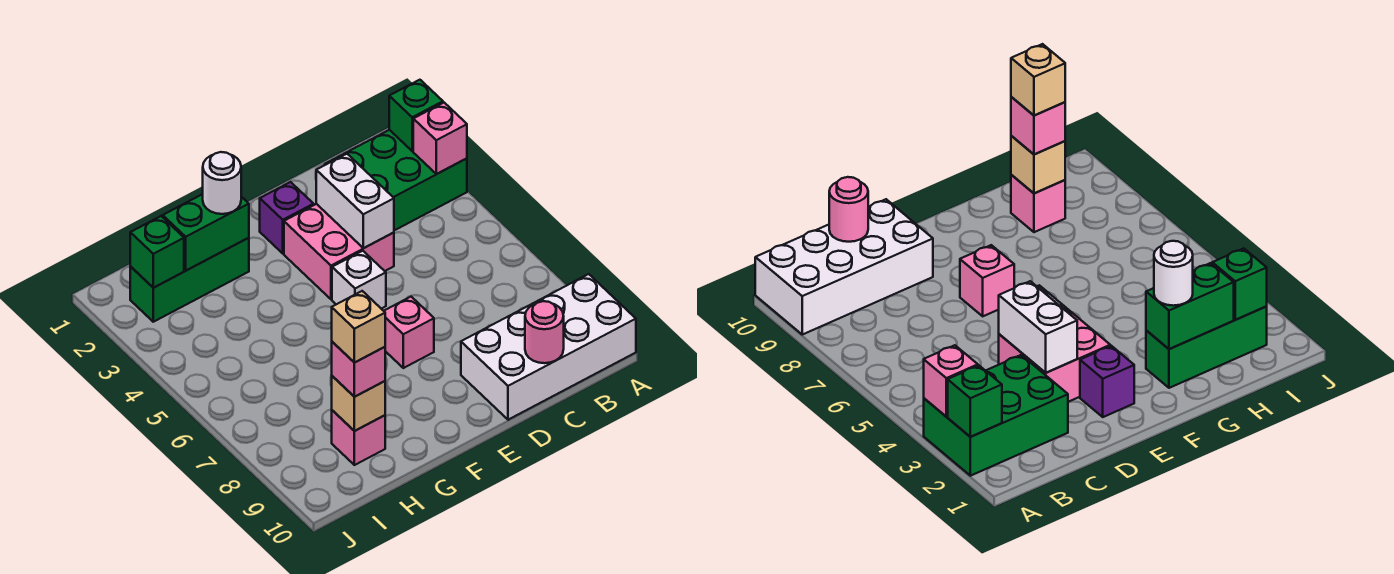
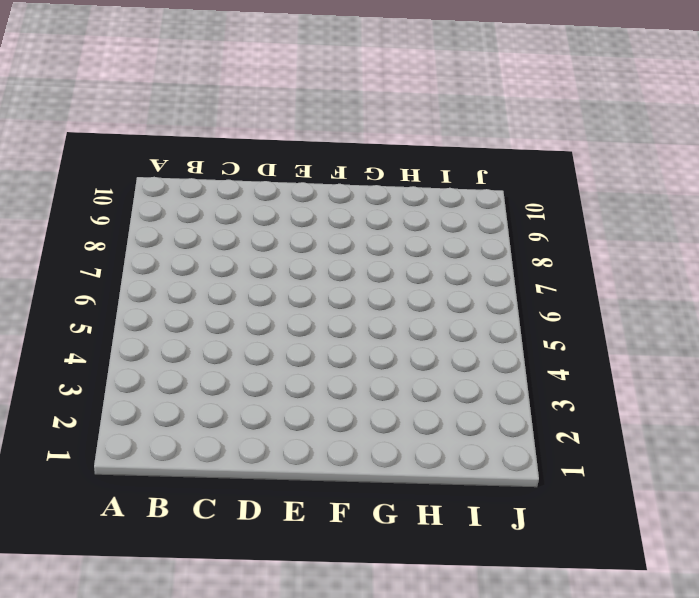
none -> green brick A2:C3 level 1
none -> white brick A9:D10 level 1
none -> pink brick D3:E4 level 1

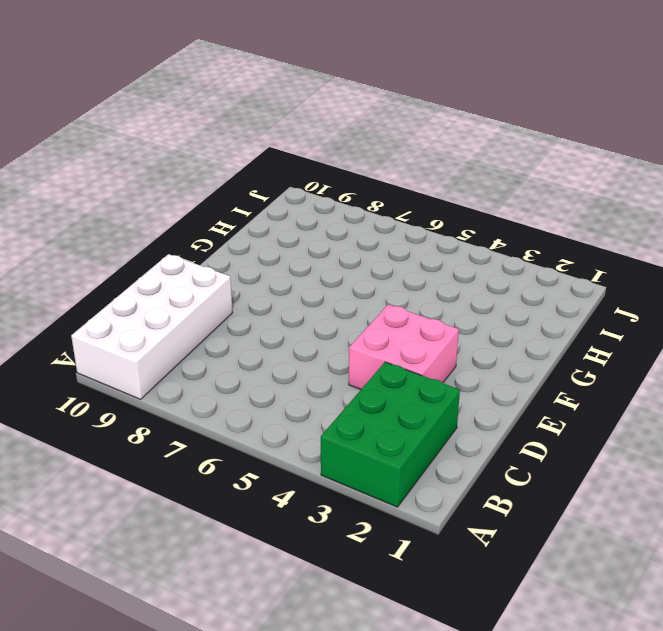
none -> purple brick E2 level 1
none -> white brick E5 level 1
none -> pink brick E7 level 1

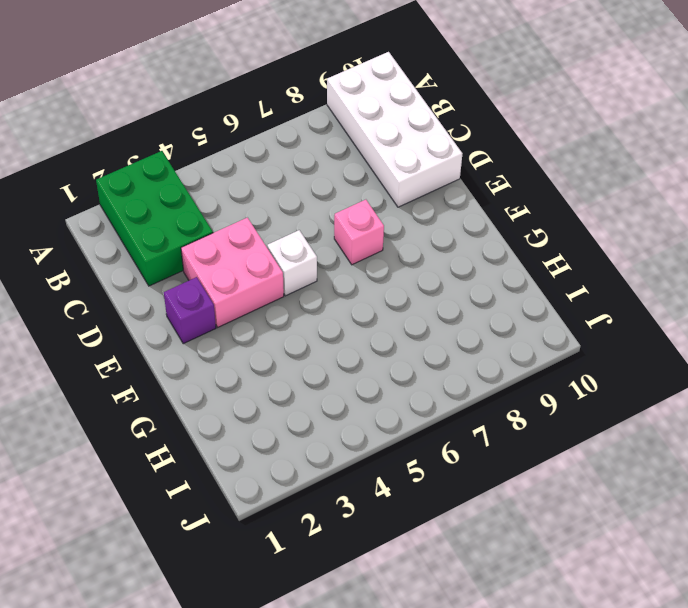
none -> green brick G2:I2 level 1
none -> pink brick H9 level 1
none -> green brick A2 level 2

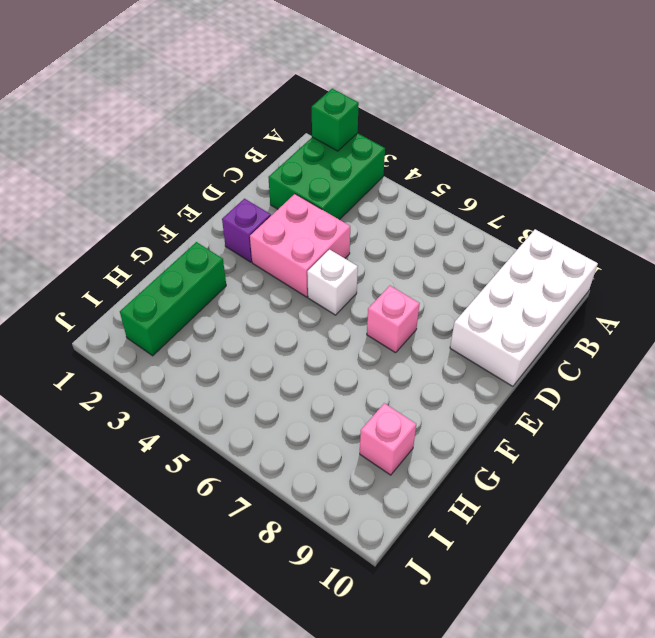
none -> pink brick A3 level 2
none -> pink round brick C10 level 2
none -> white brick D3:D4 level 2

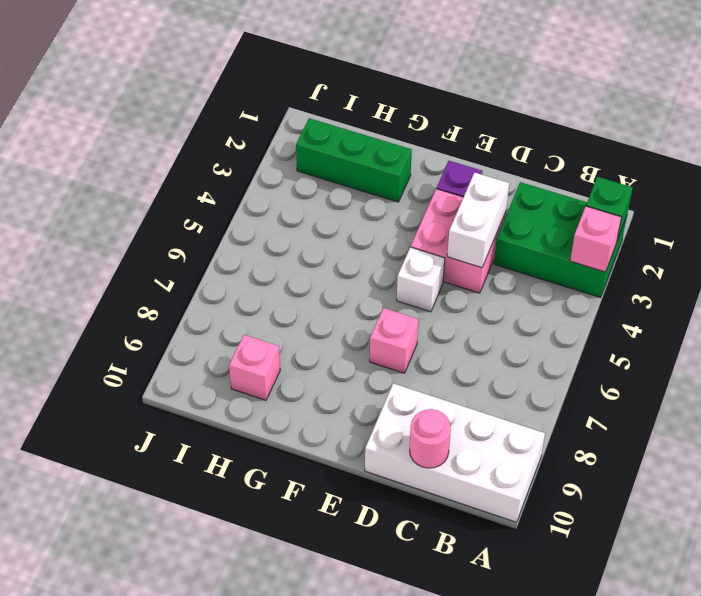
none -> green brick G2:H2 level 2
none -> tan brick H9 level 2
none -> green brick I2 level 2

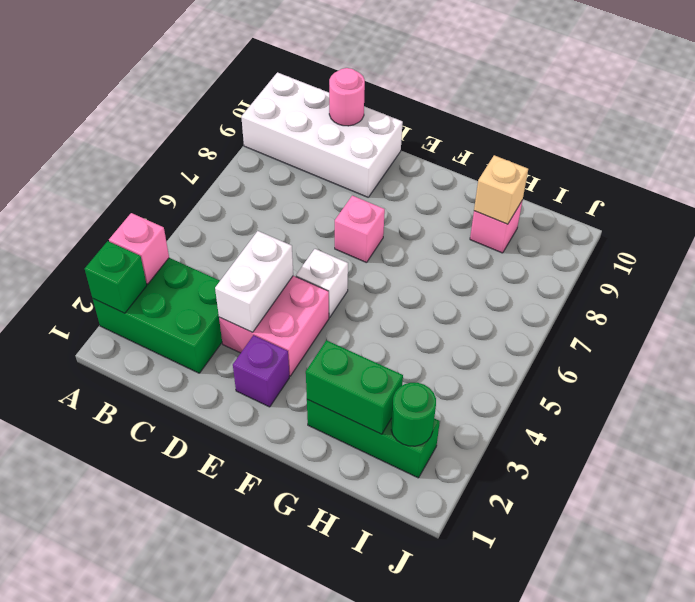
green round brick I2 level 2 -> green brick I2 level 2
none -> white round brick G2 level 3
none -> pink brick H9 level 3
none -> tan brick H9 level 4

